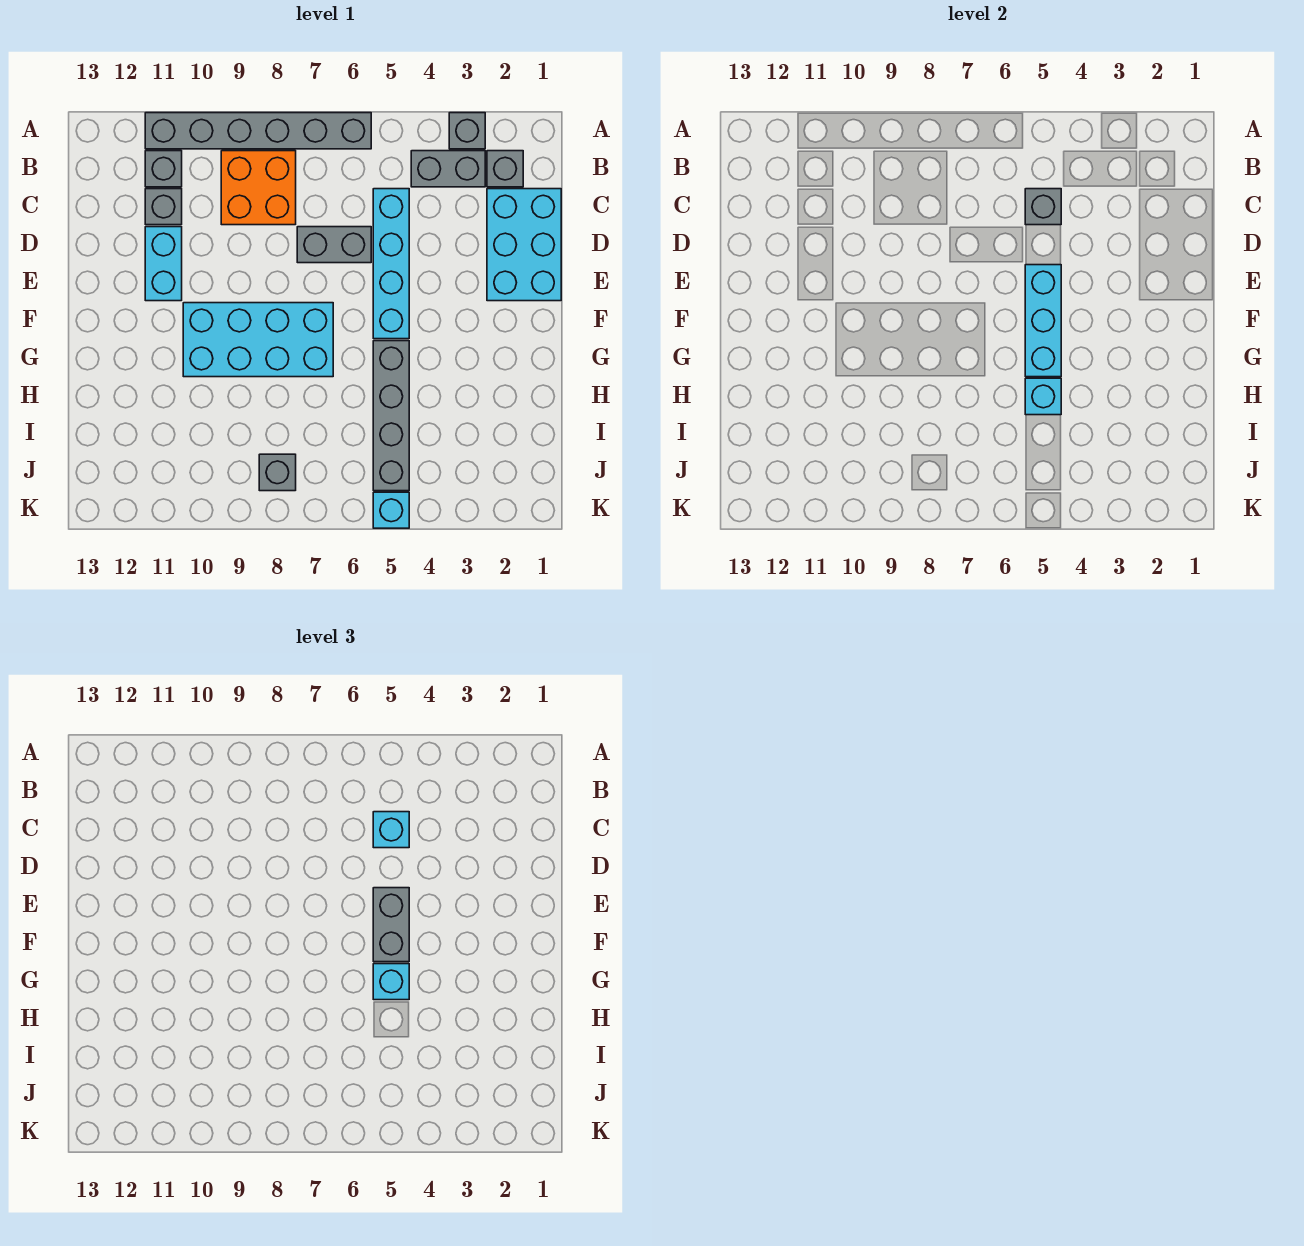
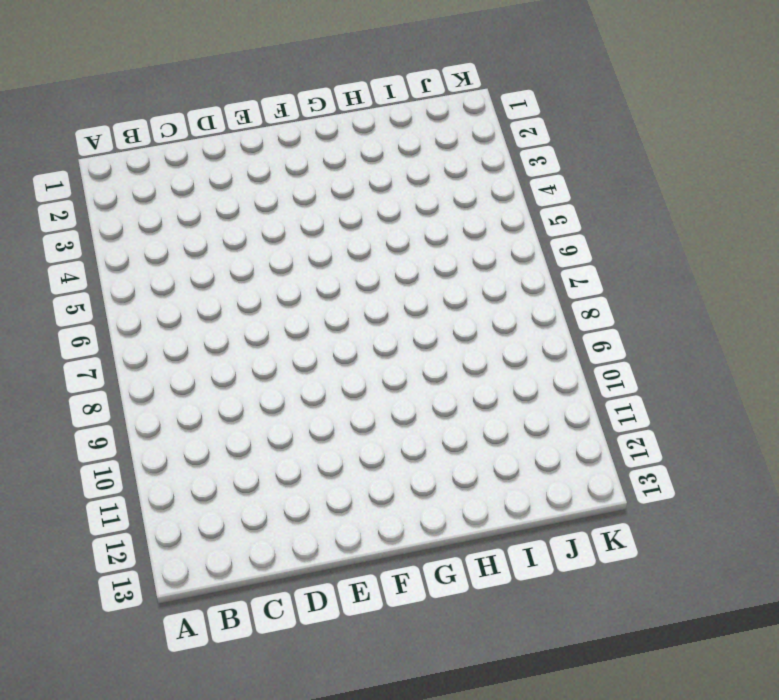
none -> grey brick A3 level 1
none -> grey brick A6:A11 level 1
none -> grey brick B2 level 1

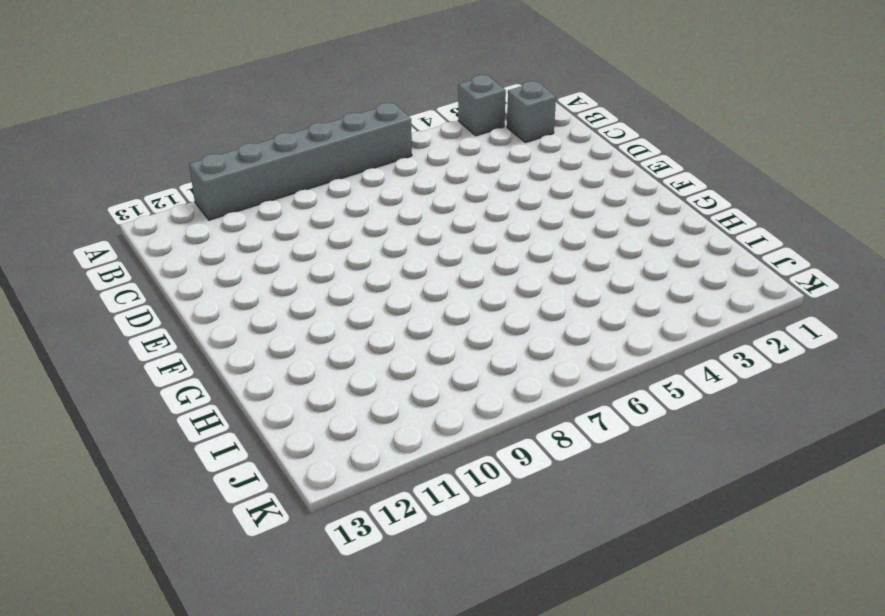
none -> grey brick B3:B4 level 1
none -> orange brick B8:C9 level 1
none -> grey brick B11 level 1

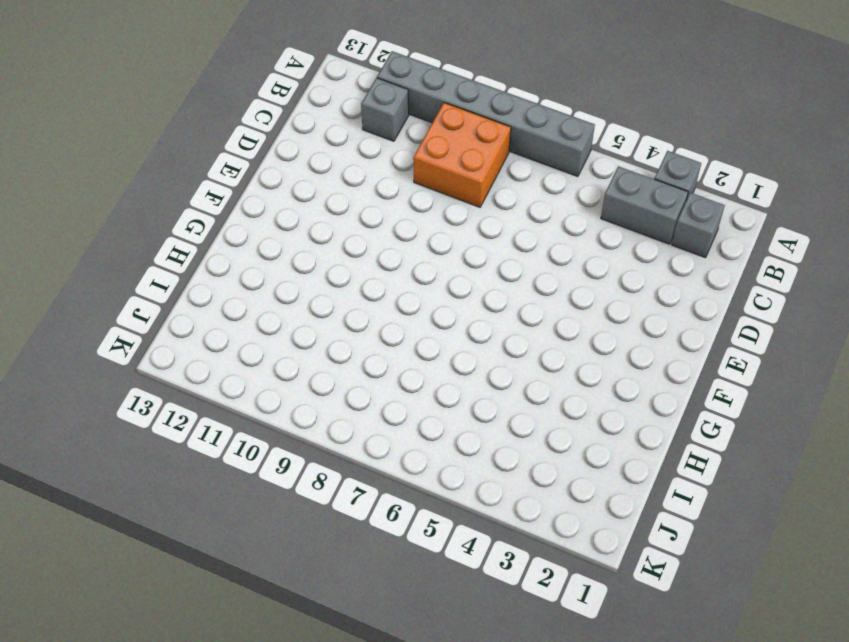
none -> cyan brick C1:E2 level 1
none -> cyan brick C5:F5 level 1
none -> grey brick C11 level 1

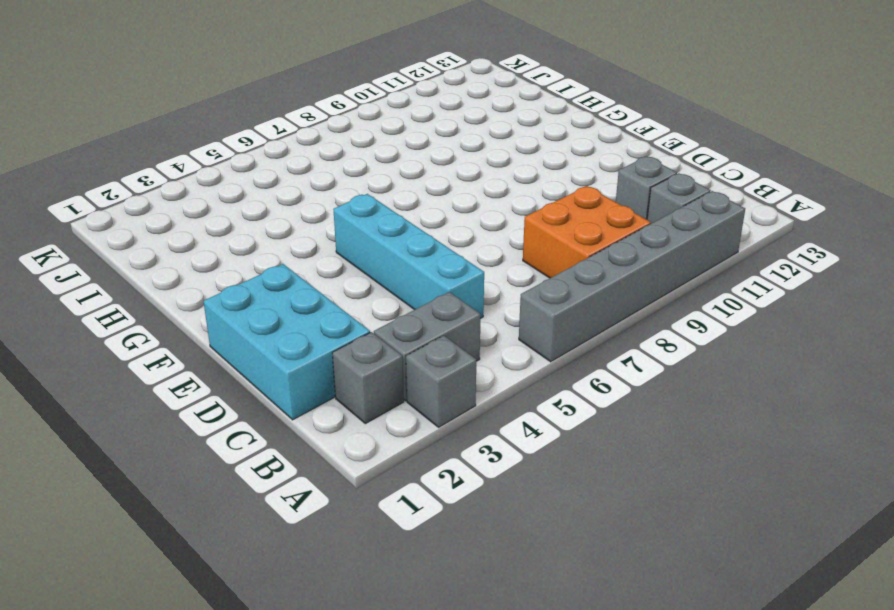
none -> grey brick D6:D7 level 1
none -> cyan brick D11:E11 level 1
none -> cyan brick F7:G10 level 1

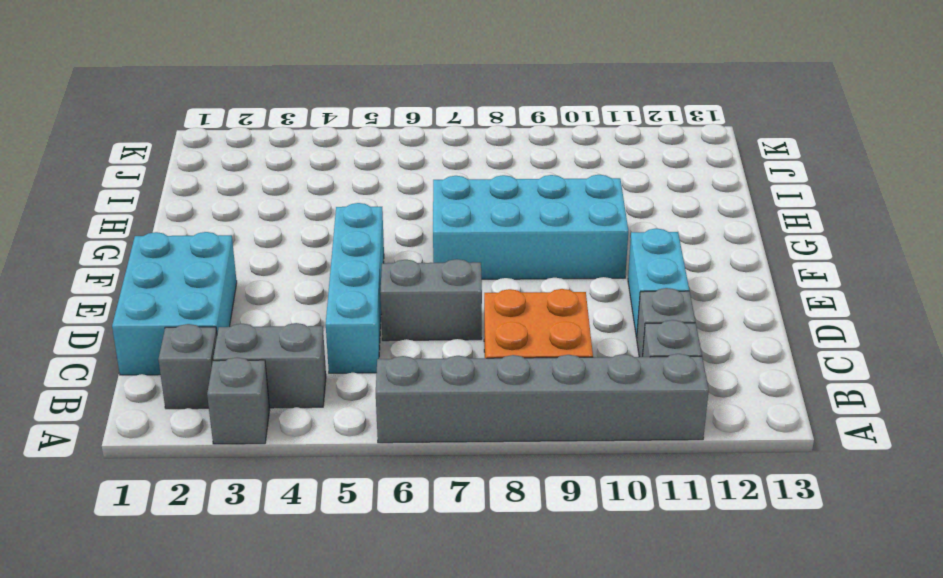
none -> grey brick G5:J5 level 1
none -> grey brick J8 level 1
none -> cyan brick K5 level 1

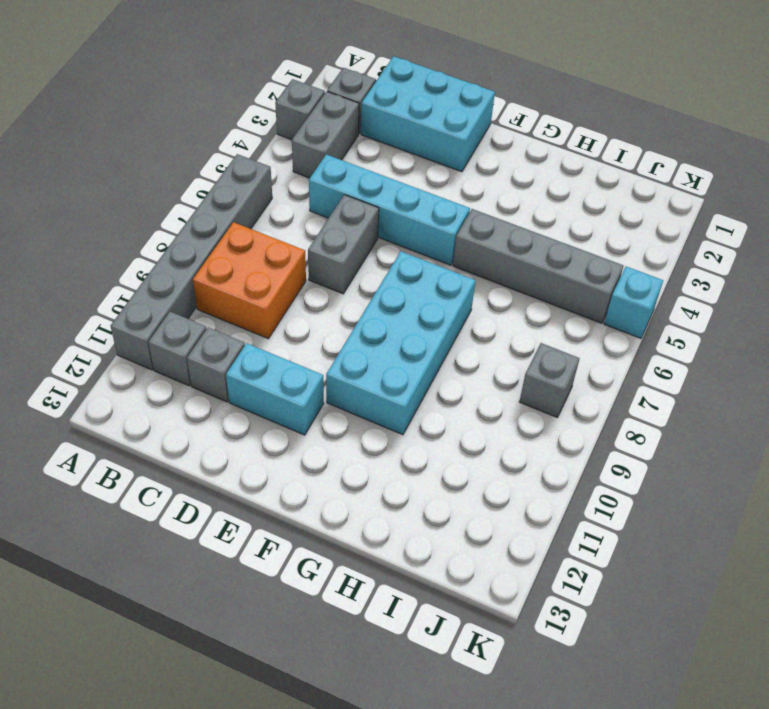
none -> grey brick C5 level 2
none -> cyan brick E5:G5 level 2
none -> cyan brick H5 level 2

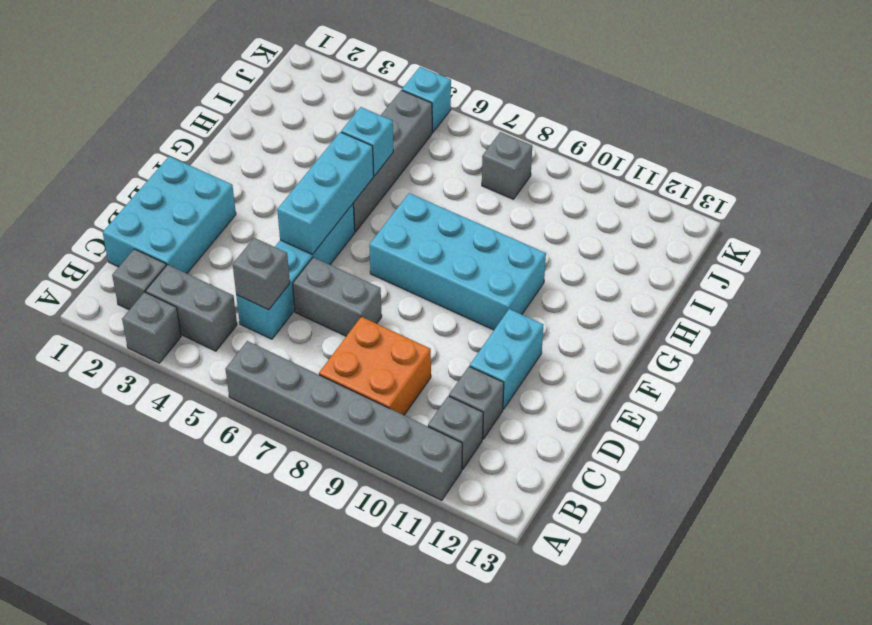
none -> cyan brick C5 level 3
none -> grey brick E5:F5 level 3
none -> cyan brick G5 level 3

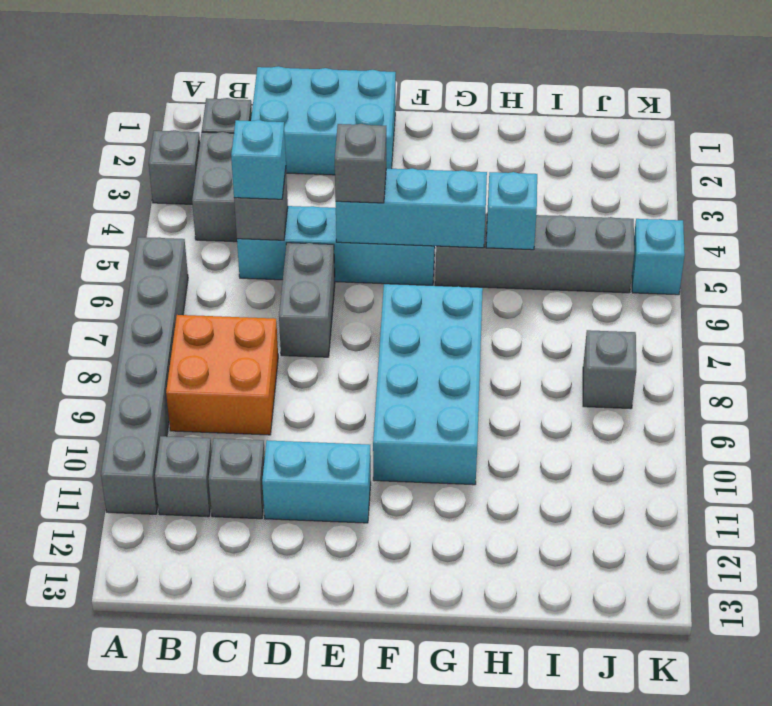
grey brick E5 level 3 -> grey brick E5:F5 level 3
none -> cyan brick G5 level 3

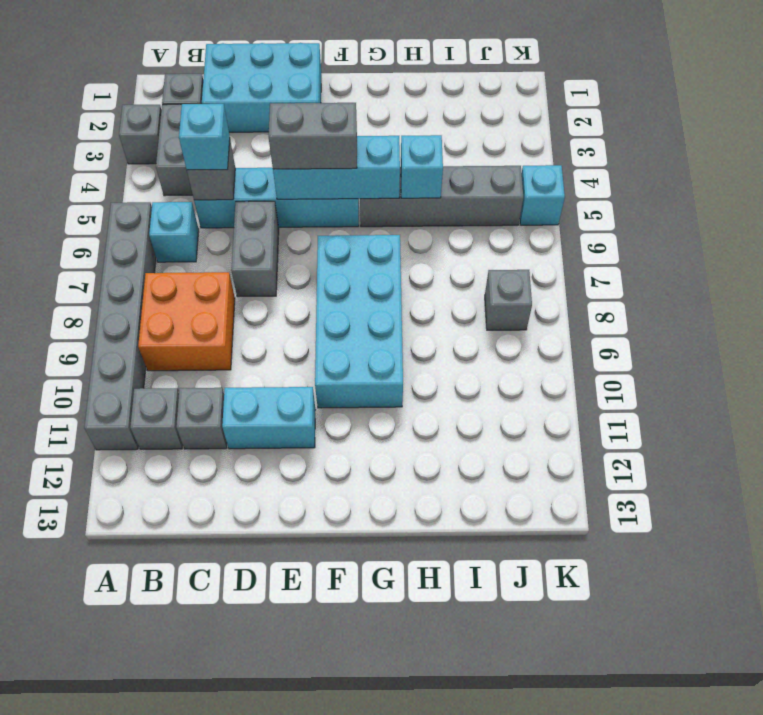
cyan brick B6 level 1 -> cyan brick G5 level 3

